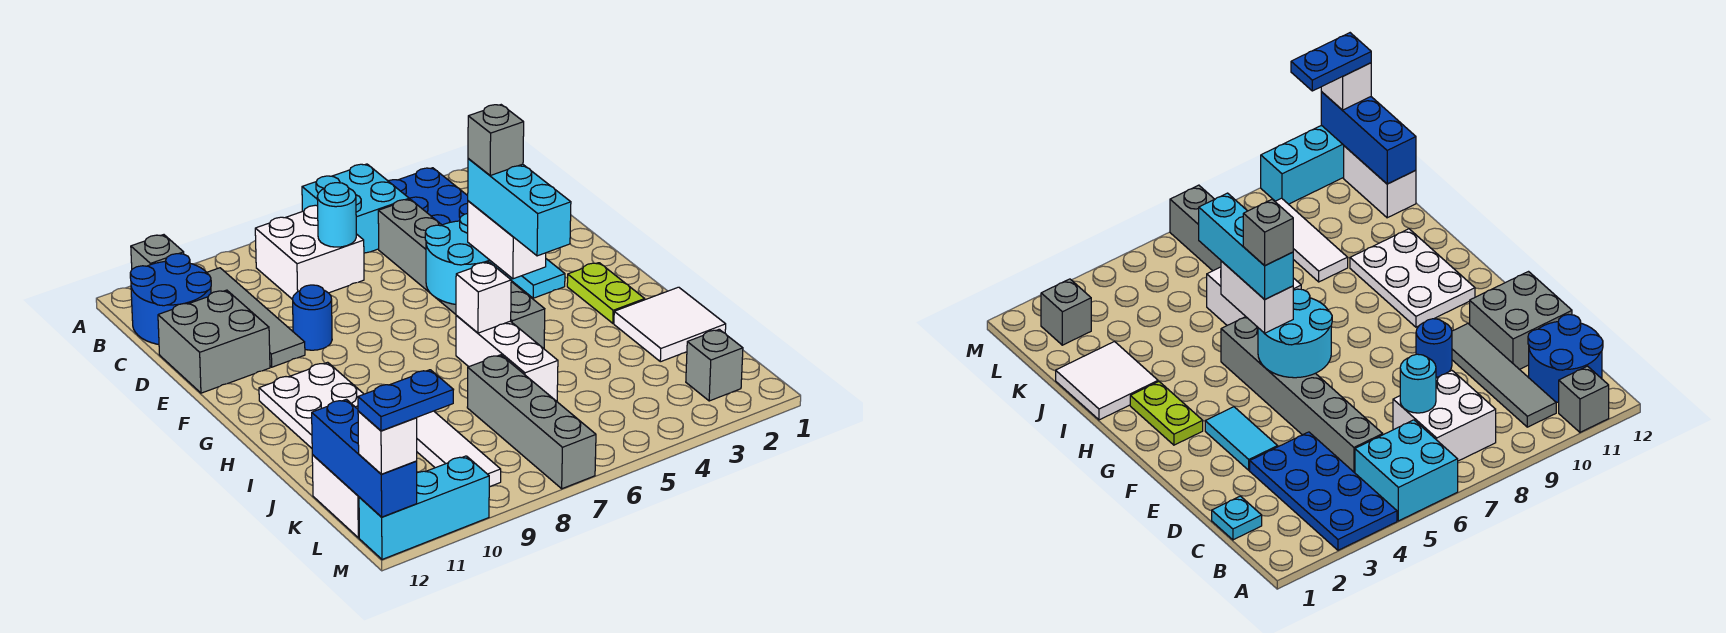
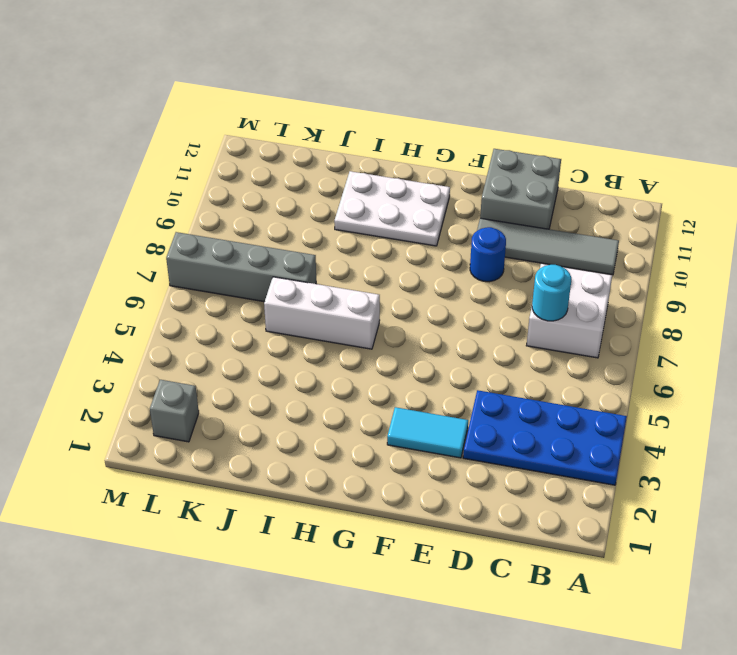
none -> cyan brick A5:B6 level 1
none -> grey brick A11 level 1
none -> blue round brick B11:C12 level 1

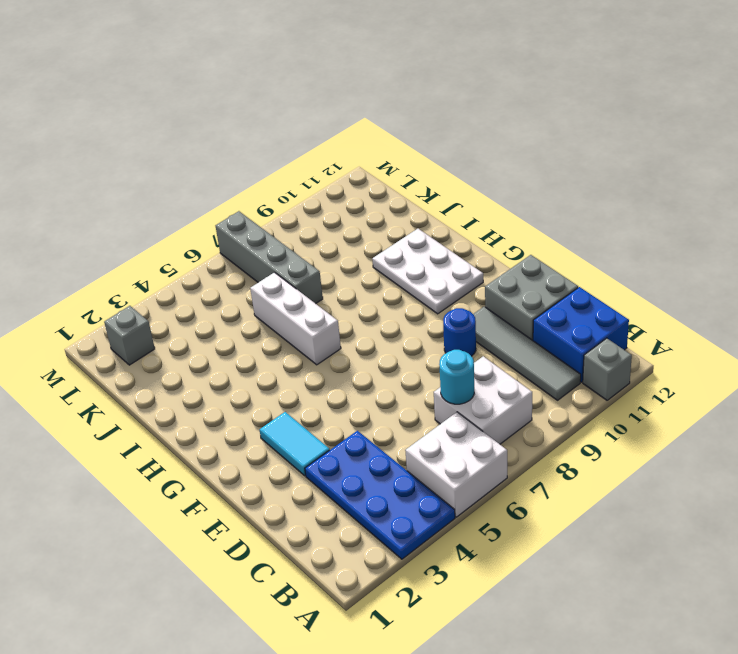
white brick A5:B6 level 1 -> cyan brick A5:B6 level 1
blue brick B11:C12 level 1 -> blue round brick B11:C12 level 1
none -> cyan plate C1 level 1
none -> grey brick C5:H5 level 1
none -> lime plate G2:H2 level 1

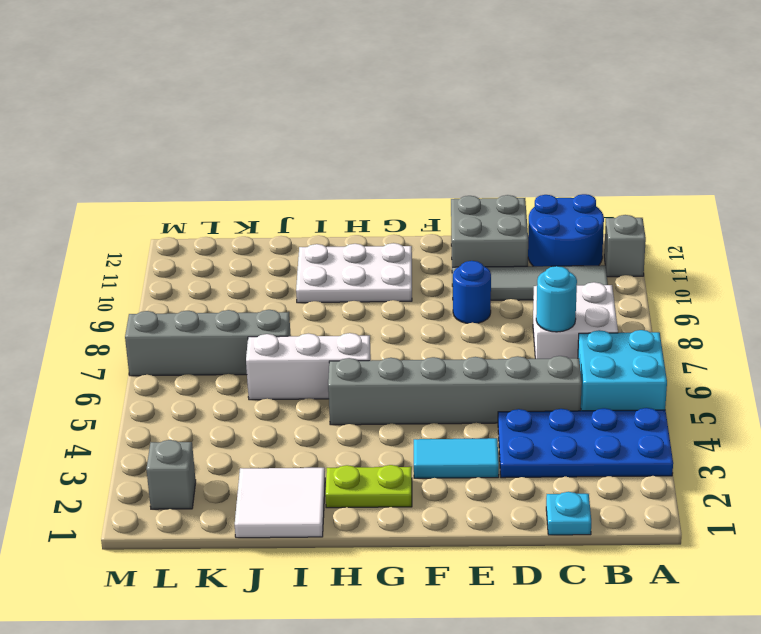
none -> white tile J9:L9 level 1
none -> white brick K12:L12 level 1
none -> cyan brick M10:M12 level 1

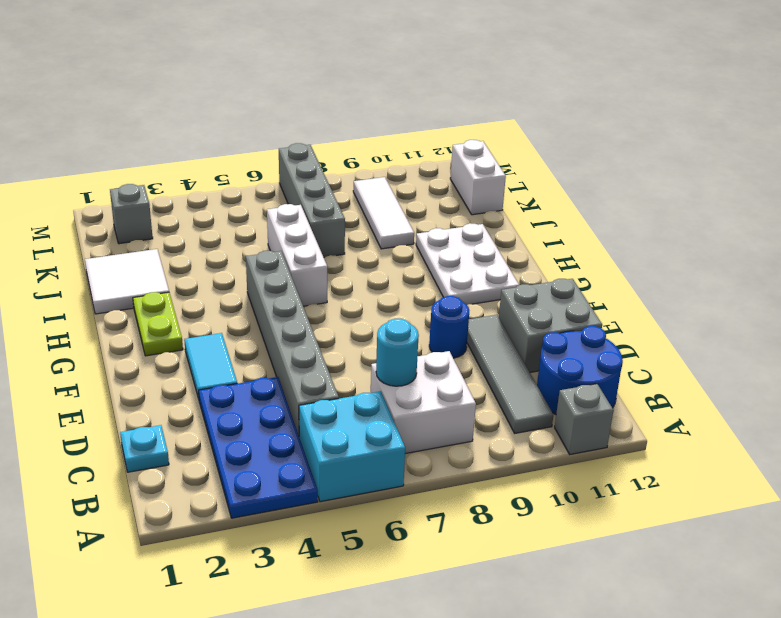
none -> cyan brick M10:M12 level 1
none -> cyan round brick F5:G6 level 2
none -> white brick H6 level 2

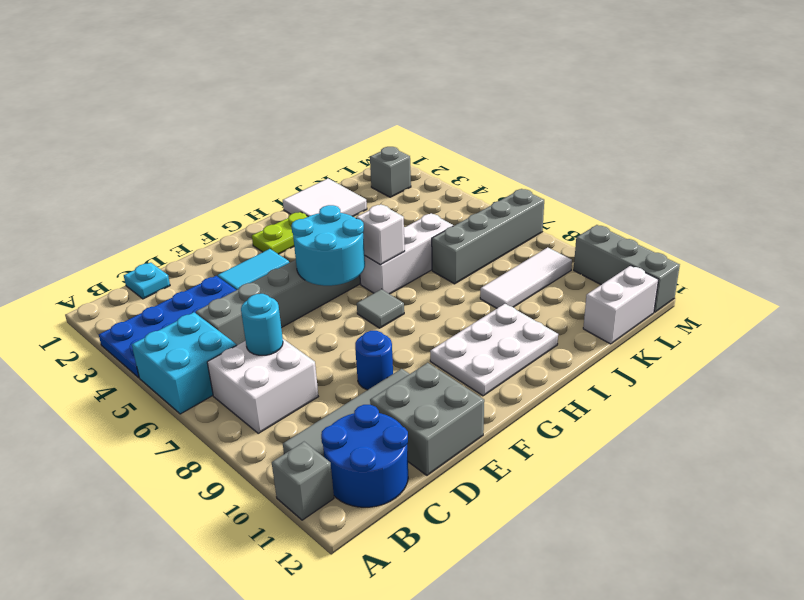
grey tile G7 level 1 -> none
grey brick M10:M12 level 1 -> cyan brick M10:M12 level 1
none -> blue brick K12:M12 level 2
none -> white brick G5:H5 level 3
none -> white brick M12 level 3

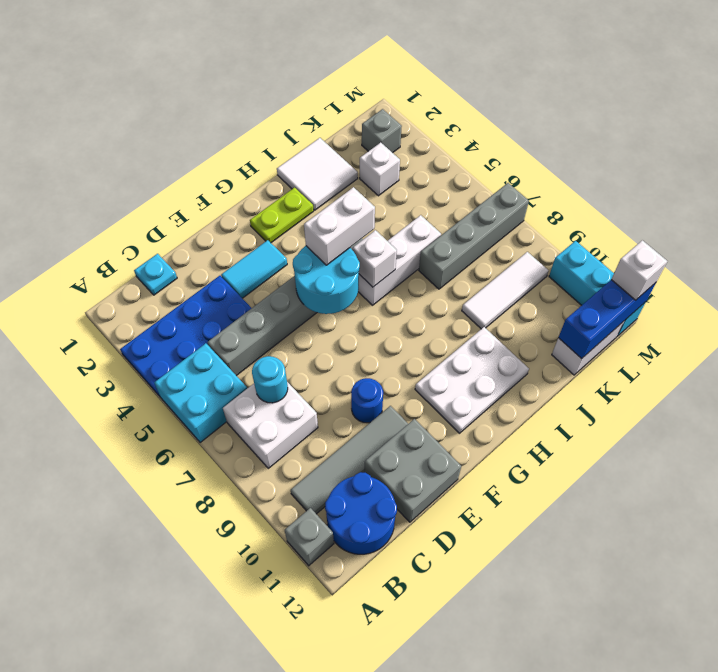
white brick K3 level 1 -> none
none -> cyan brick G5:I5 level 4
none -> blue plate M11:M12 level 4
none -> grey brick G5 level 5

